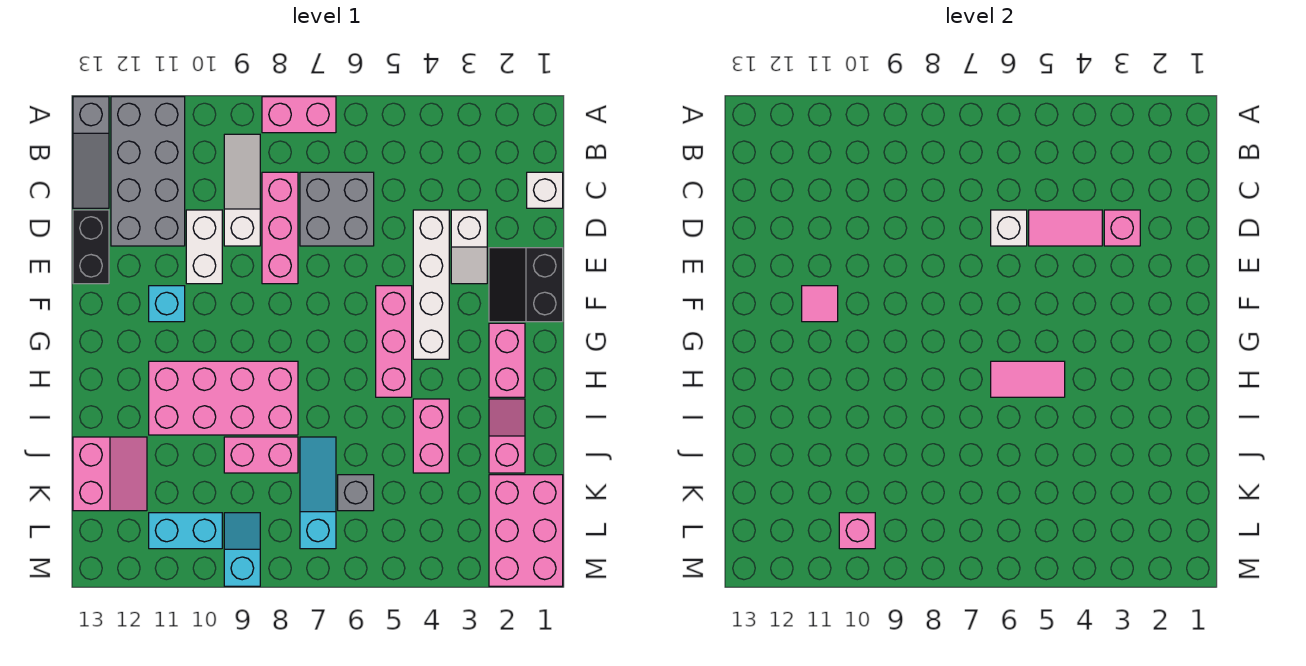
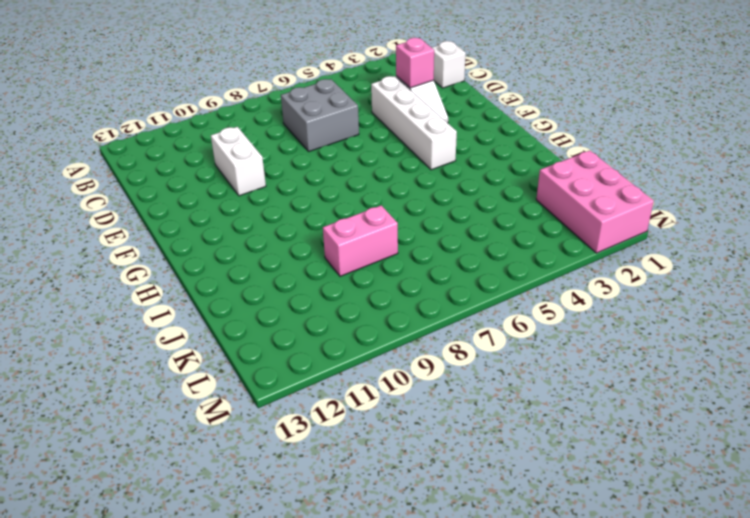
none -> pink brick A7:A8 level 1
none -> grey brick A11:D12 level 1
none -> grey slope A13:C13 level 1 top A
none -> white slope B9:D9 level 1 top D

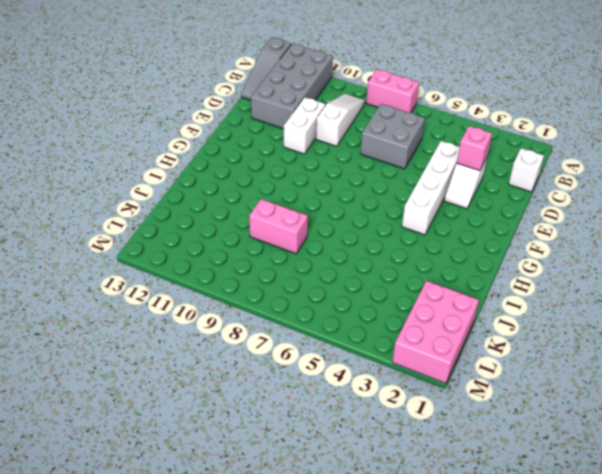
none -> pink brick C8:E8 level 1
none -> black brick D13:E13 level 1
none -> black slope E1:F2 level 1 top 1
none -> pink brick F5:H5 level 1

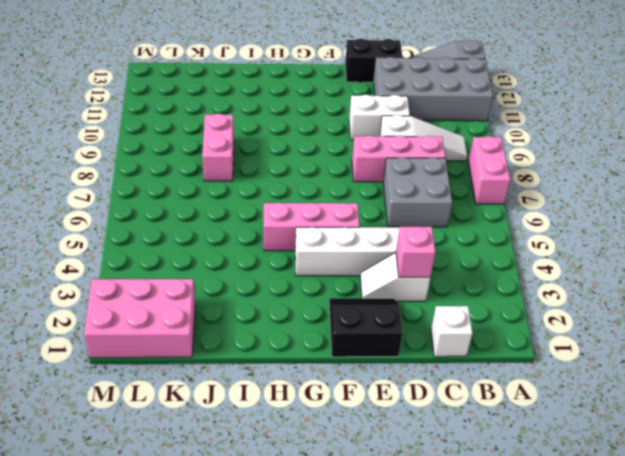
none -> cyan brick F11 level 1
none -> pink brick G2:H2 level 1
none -> pink brick H8:I11 level 1
none -> pink slope I2:J2 level 1 top J

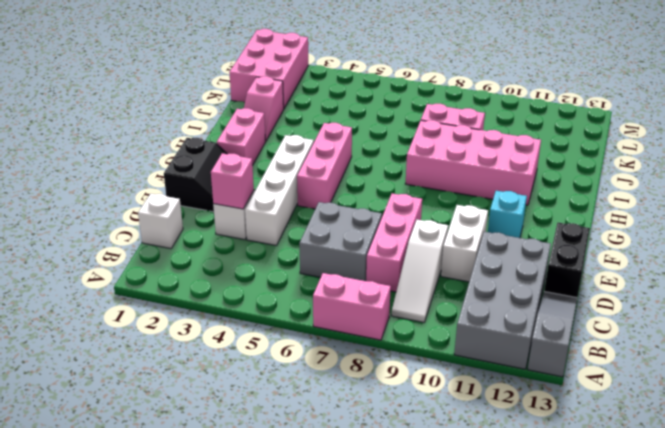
none -> pink brick I4:J4 level 1
none -> cyan slope J7:L7 level 1 top L
none -> pink slope J12:K13 level 1 top 13
none -> grey brick K6 level 1

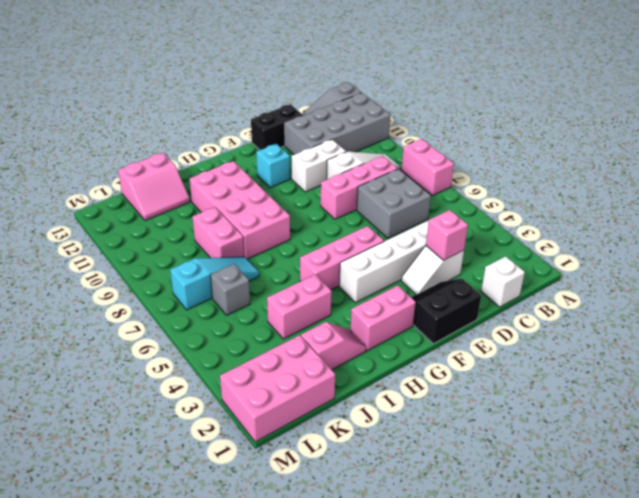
none -> cyan slope L9:M9 level 1 top M
none -> cyan brick L10:L11 level 1
none -> pink tile D4:D5 level 2
none -> white brick D6 level 2

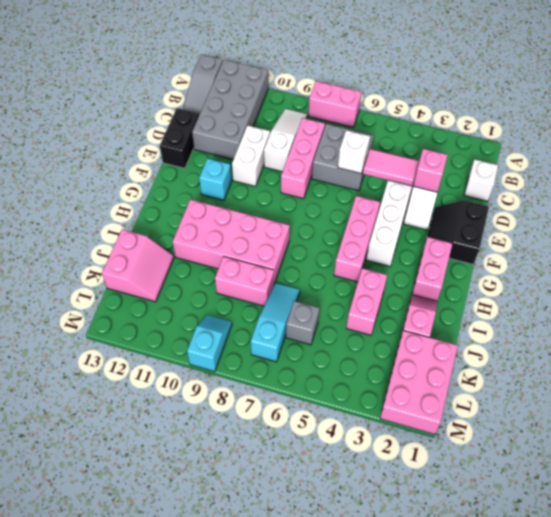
none -> cyan brick L10:L11 level 1
none -> pink tile F11 level 2
none -> pink tile H5:H6 level 2
none -> pink brick L10 level 2

